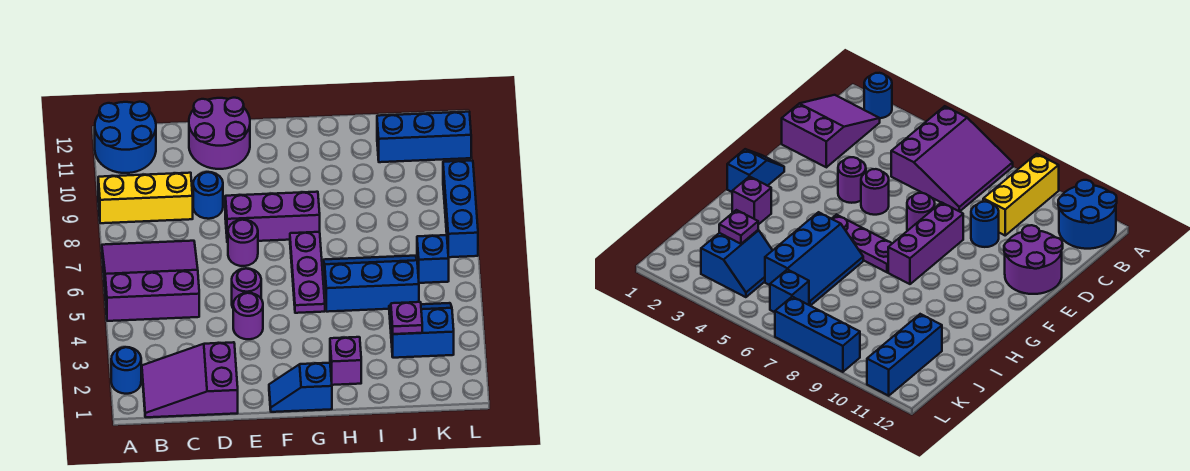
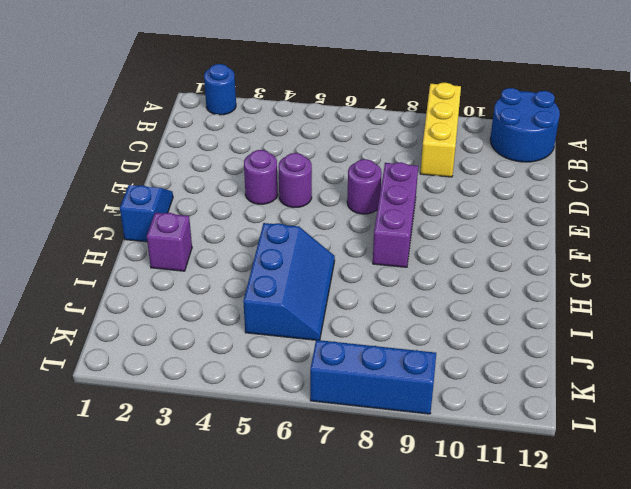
none -> purple slope A5:C7 level 1 top 5
none -> purple slope B1:D2 level 1 top D
none -> blue round brick D9 level 1

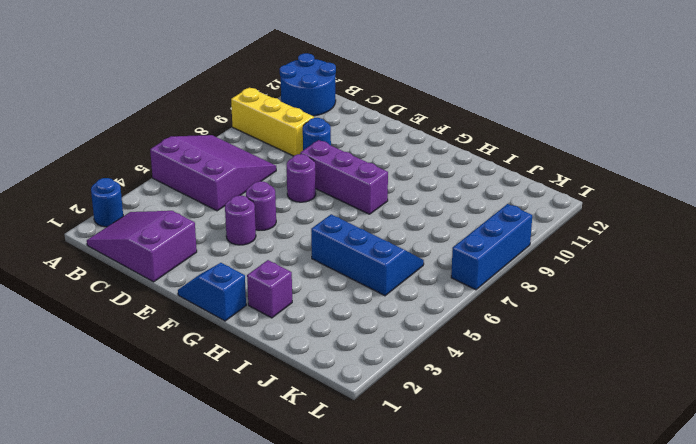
none -> purple round brick D11:E12 level 1
none -> purple plate G5:G7 level 1
none -> blue slope J3:K4 level 1 top 3

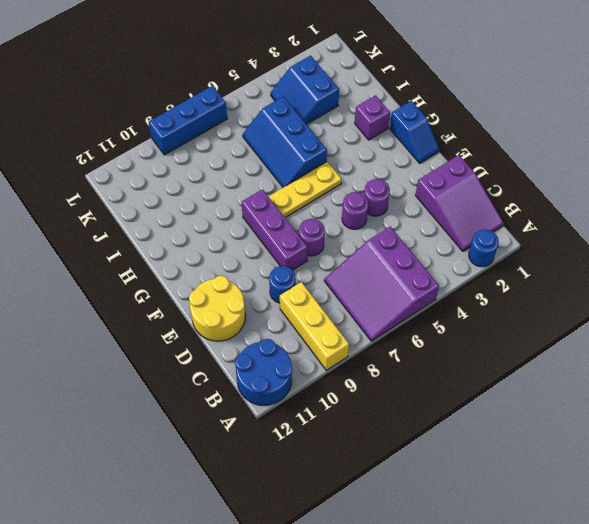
yellow round brick D11:E12 level 1 -> purple round brick D11:E12 level 1
yellow plate G5:G7 level 1 -> purple plate G5:G7 level 1
none -> blue brick J11:L11 level 1
none -> blue brick K6 level 1
none -> purple plate J3 level 2

